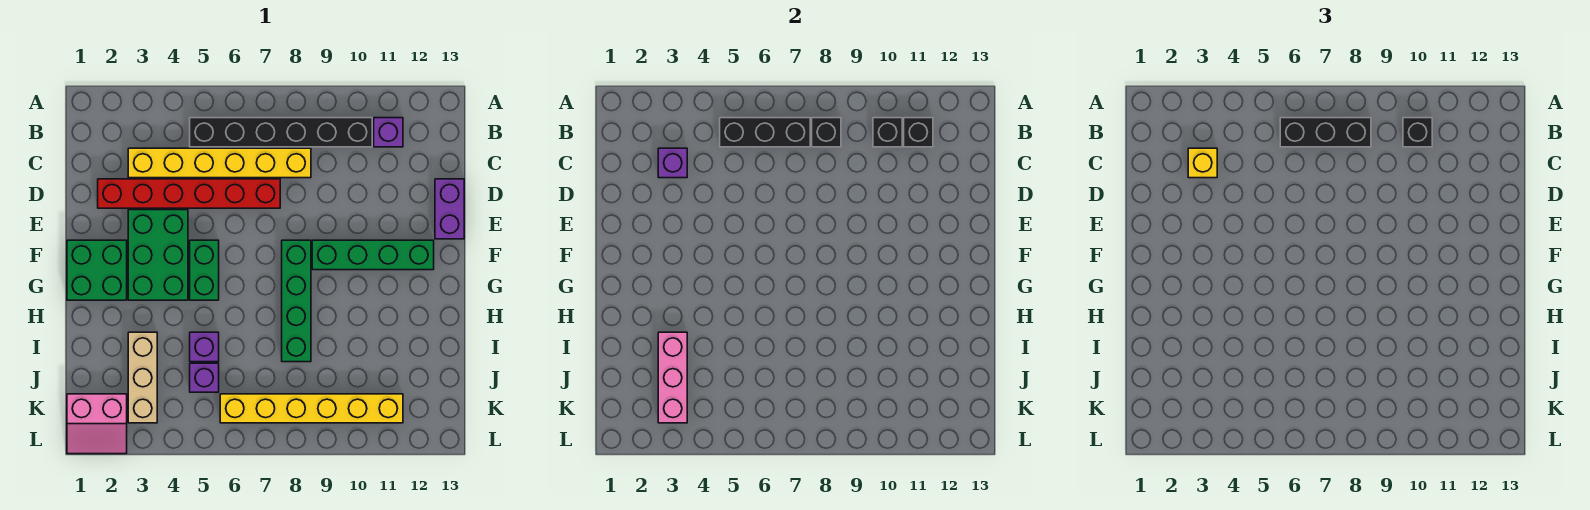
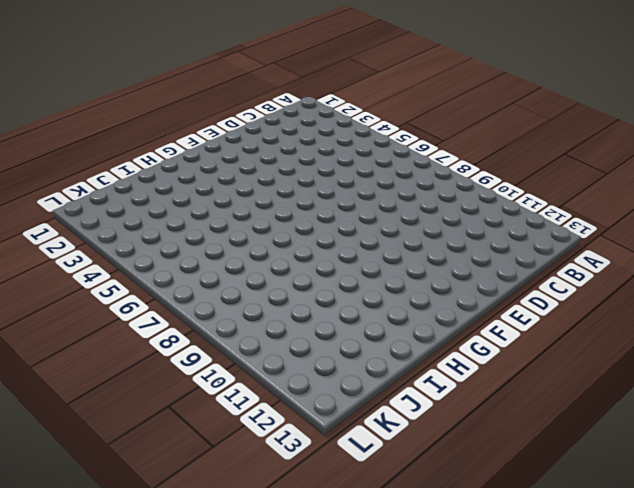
none -> black brick B5:B10 level 1
none -> purple brick B11 level 1
none -> yellow brick C3:C8 level 1

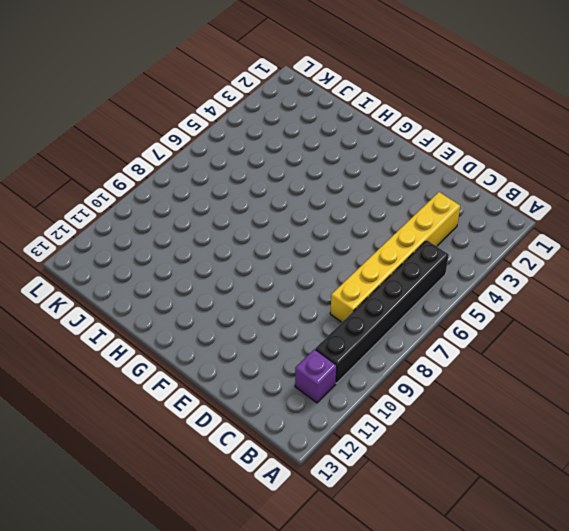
none -> red brick D2:D7 level 1
none -> purple brick D13:E13 level 1
none -> green brick E3:G4 level 1

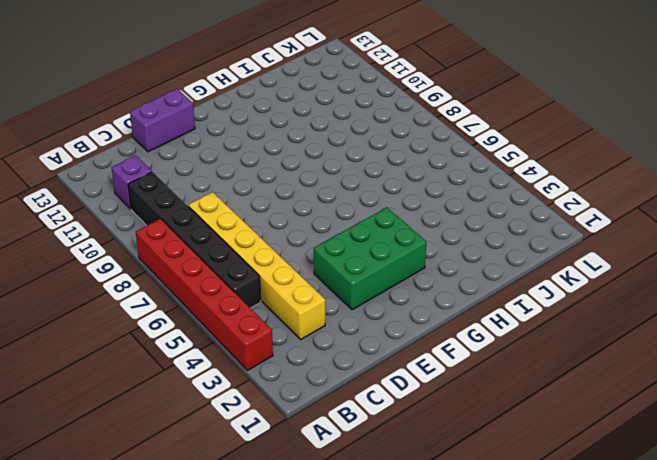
red brick A3:A8 level 1 -> red brick D2:D7 level 1
none -> green brick F1:G2 level 1
none -> green brick F5:G5 level 1
none -> green brick F8:I8 level 1

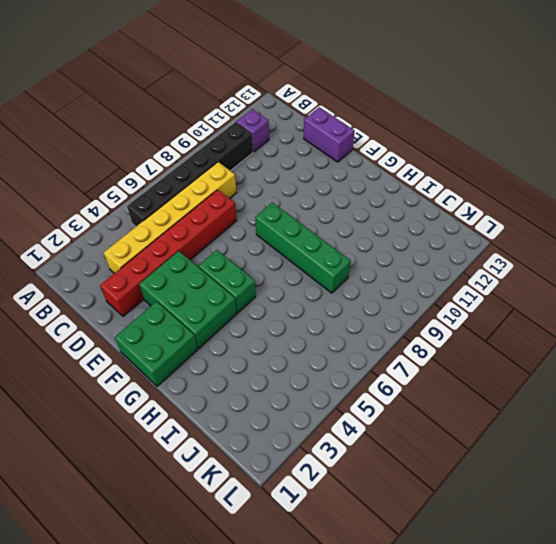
none -> green brick F9:F12 level 1
none -> tan brick I3:K3 level 1
none -> purple brick I5 level 1

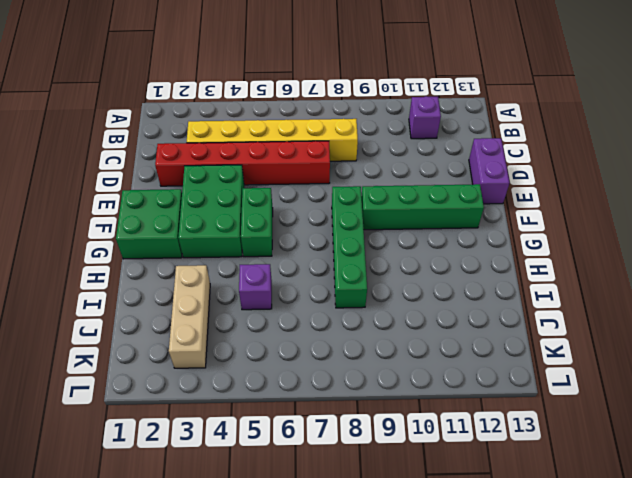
none -> black brick B5:B10 level 1
none -> purple brick J5 level 1
none -> pink slope K1:L2 level 1 top K

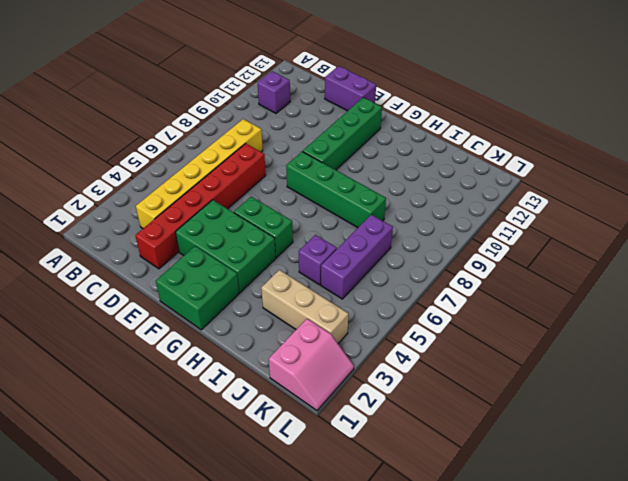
purple brick J5:J7 level 1 -> purple brick J5 level 1
none -> black brick B5:B10 level 1
none -> yellow brick K6:K11 level 1
none -> black brick B5:B7 level 2

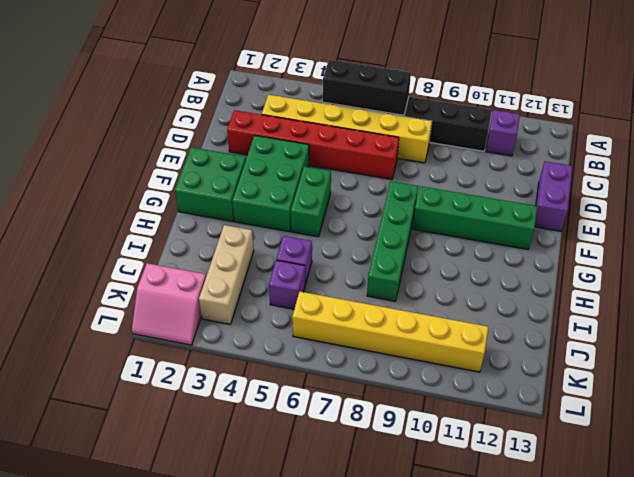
none -> black brick B8 level 2
none -> black brick B10 level 2
none -> black brick B11 level 2

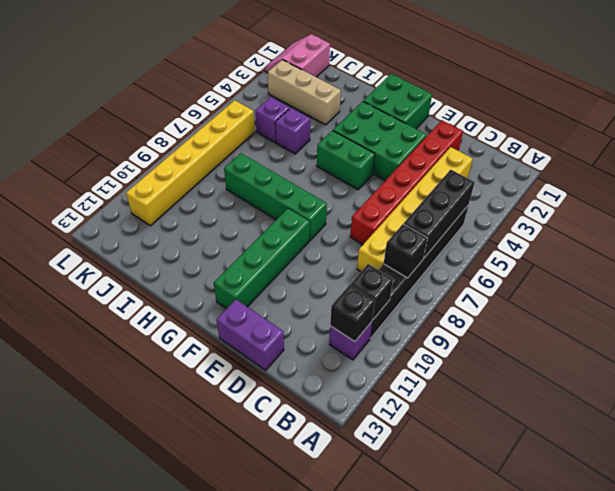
none -> purple brick C3 level 2
none -> pink brick I3:K3 level 2
none -> black brick B6:B8 level 3

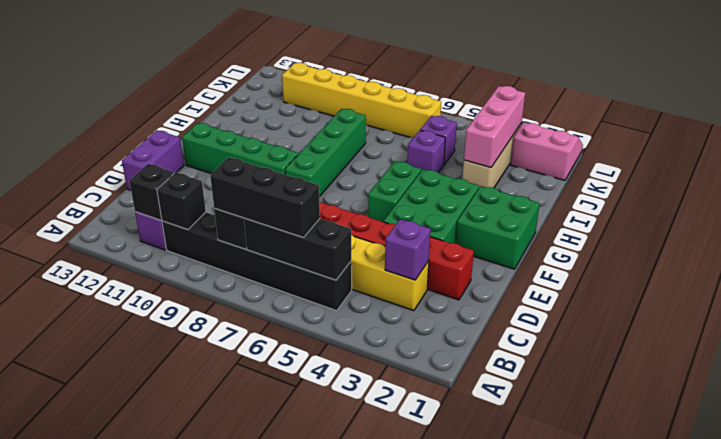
none -> black brick B10 level 3
none -> yellow brick C3 level 3

